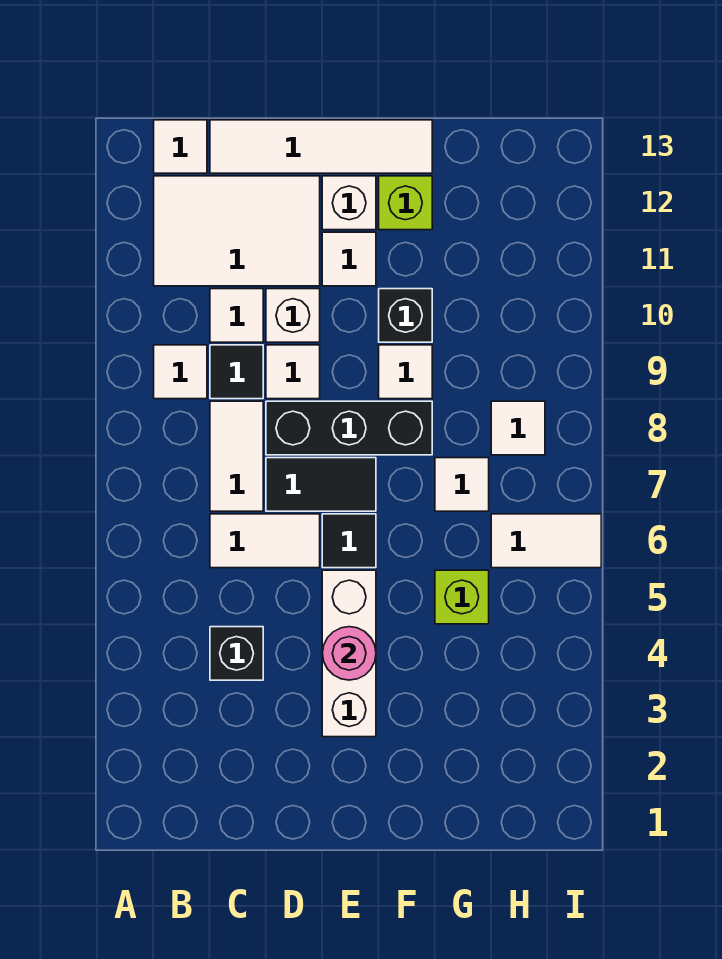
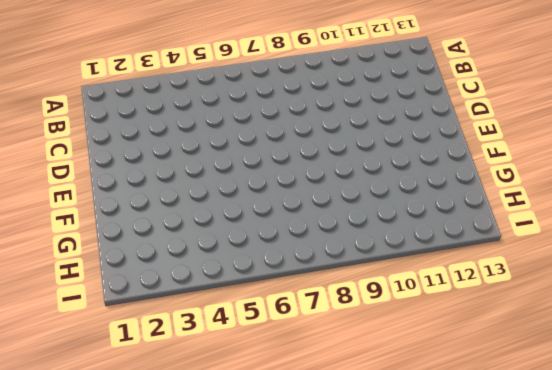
none -> white tile B9 level 1
none -> white tile B11:D12 level 1
none -> white tile B13 level 1

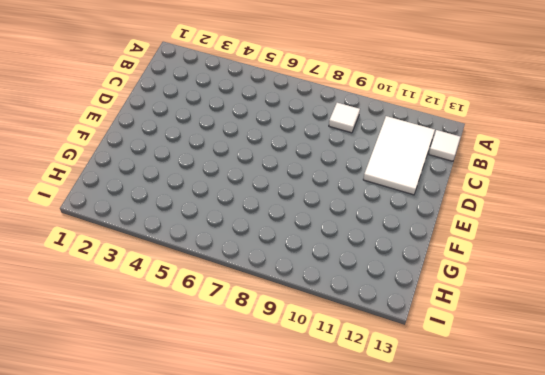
none -> black brick C4 level 1
none -> white tile C6:D6 level 1
none -> white tile C7:C8 level 1

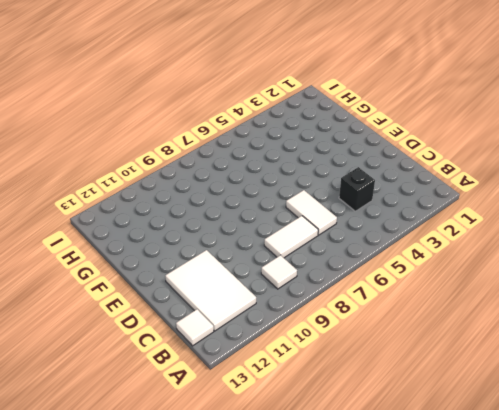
none -> black tile C9 level 1
none -> white tile C10 level 1
none -> white tile C13:F13 level 1

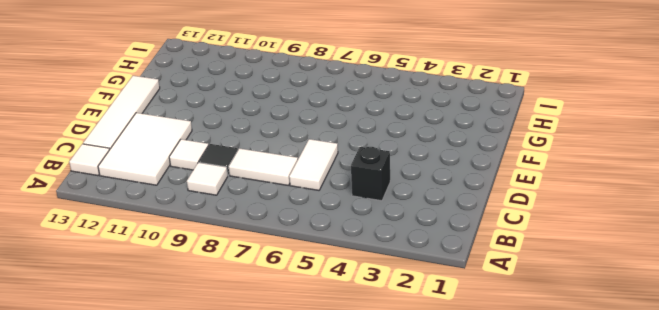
none -> black tile D7:E7 level 1
none -> black brick D8:F8 level 1
none -> white tile D9 level 1

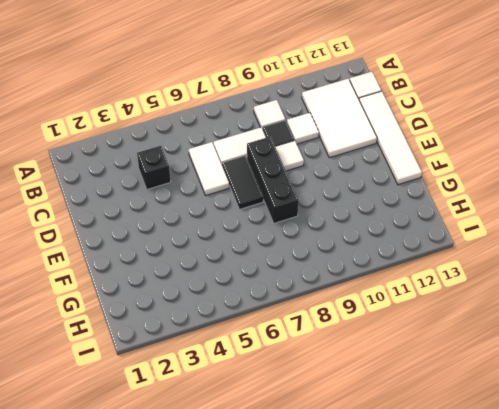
none -> white brick D10 level 1
none -> white brick E3:E5 level 1
none -> black tile E6 level 1

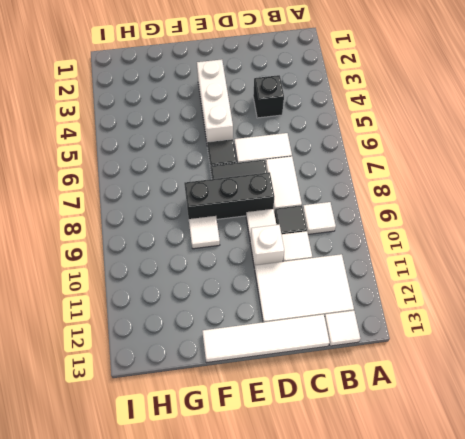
none -> white tile E11 level 1
none -> white brick E12 level 1
none -> black brick F10 level 1

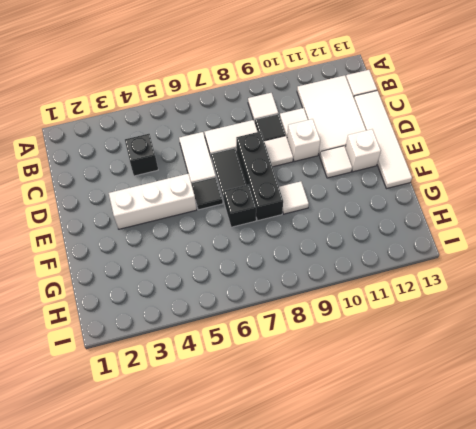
black brick F7 level 1 -> black brick F10 level 1
none -> lime brick F12 level 1
none -> lime brick G5 level 1
none -> white tile G7 level 1

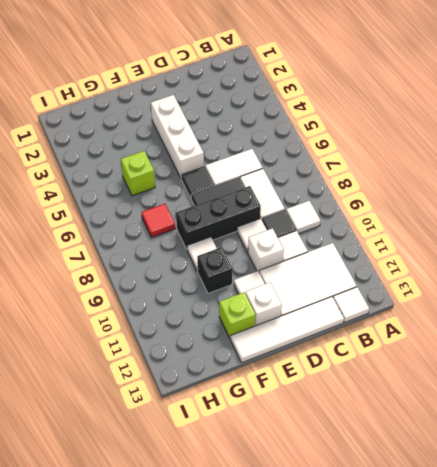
red tile G7 level 1 -> white tile G7 level 1
none -> black brick C4 level 1
none -> white tile H6:I6 level 1
none -> white tile H8 level 1

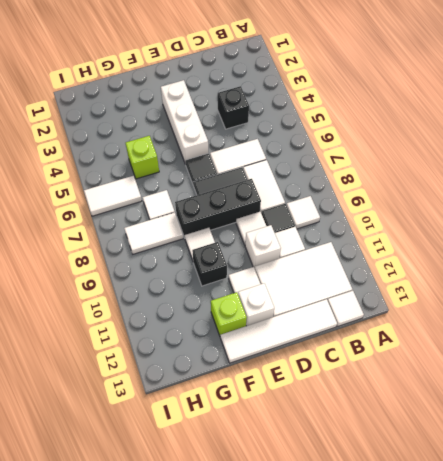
white tile G8:H8 level 1 -> white tile H8 level 1
none -> pink round brick E4 level 2

